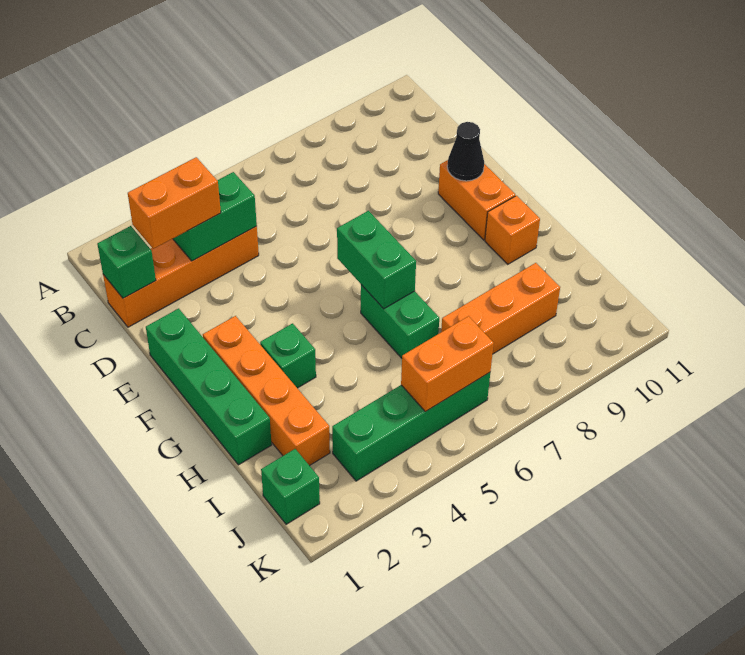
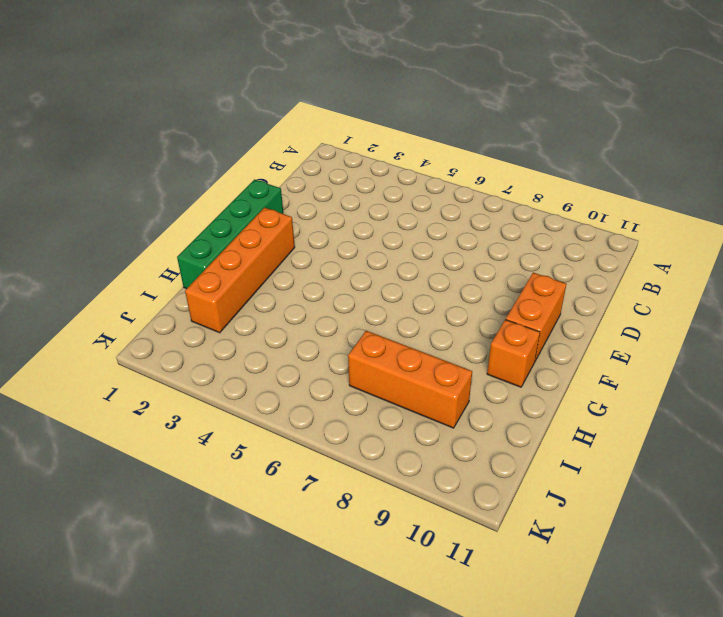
none -> orange brick C1:C4 level 1
none -> green brick G3 level 1
none -> green brick G6:H6 level 1

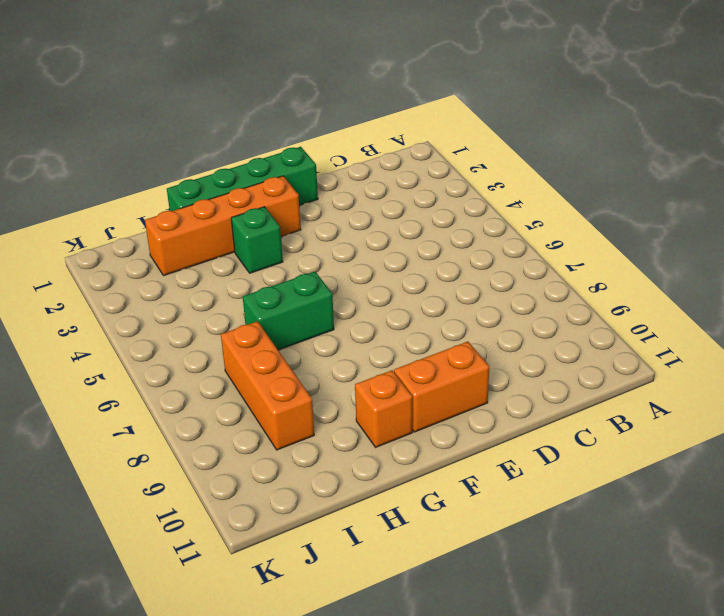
none -> orange brick C1:C4 level 1
none -> green brick J1 level 1
none -> green brick J3:J6 level 1

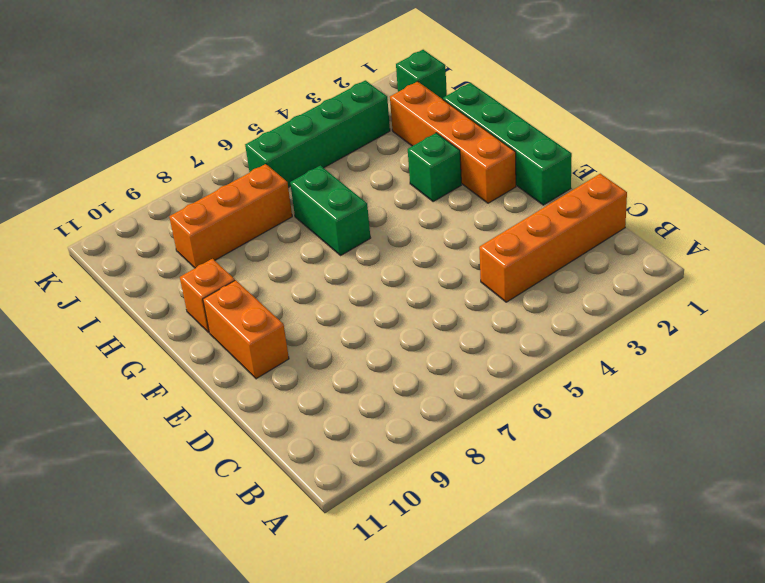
none -> green brick C1 level 2
none -> green brick C3:C4 level 2
none -> black cone E10 level 2

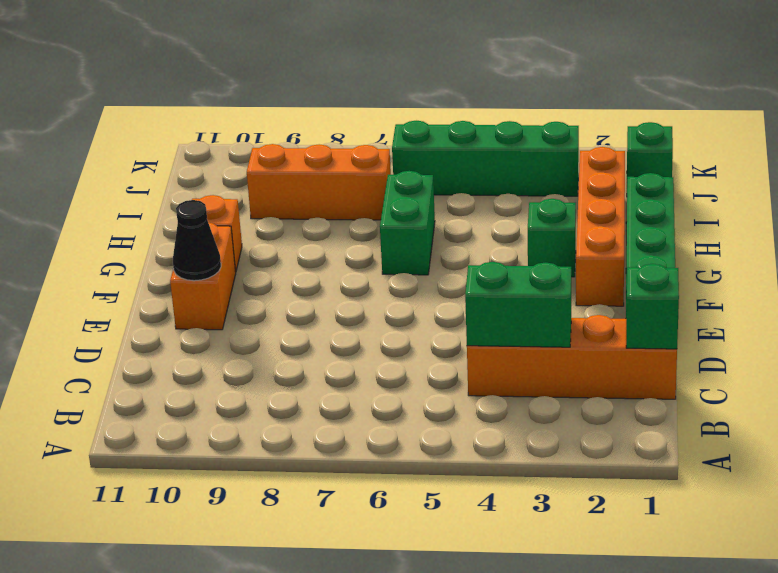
none -> green brick F6:G6 level 2
none -> orange brick J5:J6 level 2
none -> orange brick C2:C3 level 3

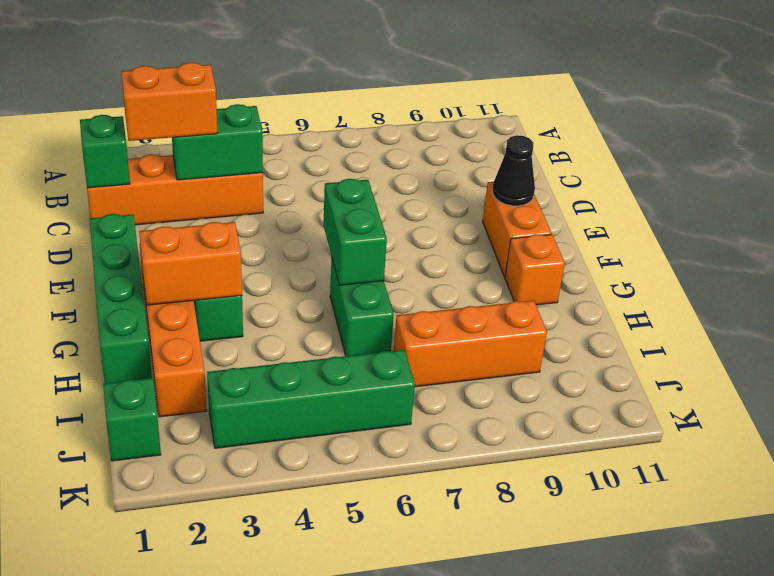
orange brick G2:G3 level 2 -> orange brick J5:J6 level 2

